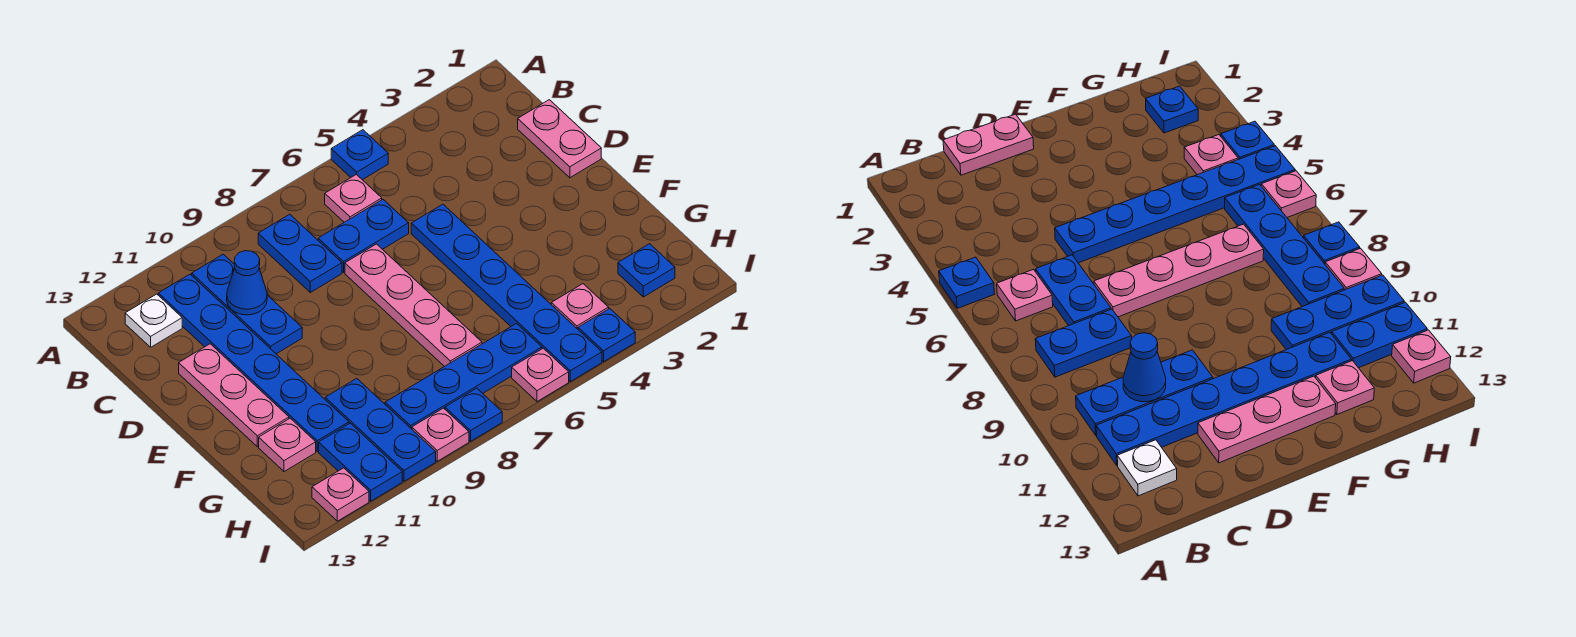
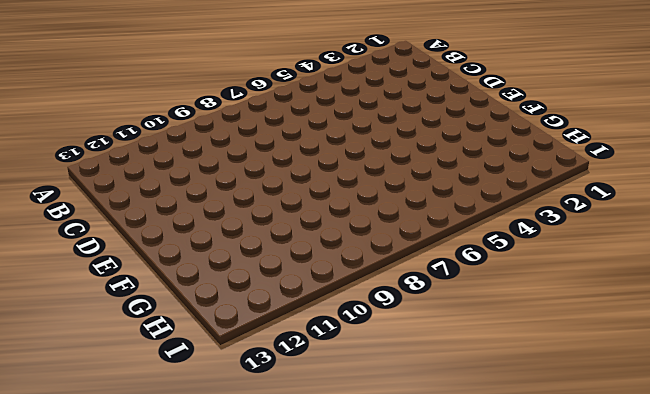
none -> blue plate A5 level 1
none -> pink plate B6 level 1
none -> blue plate B8:C8 level 1

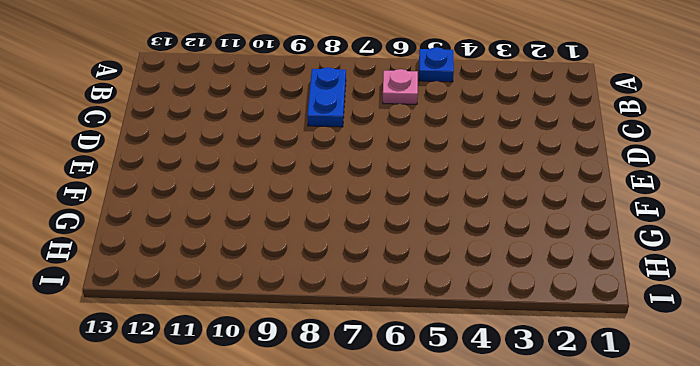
none -> blue plate B10:D10 level 1
none -> blue plate B11:G11 level 1
none -> white plate B12 level 1

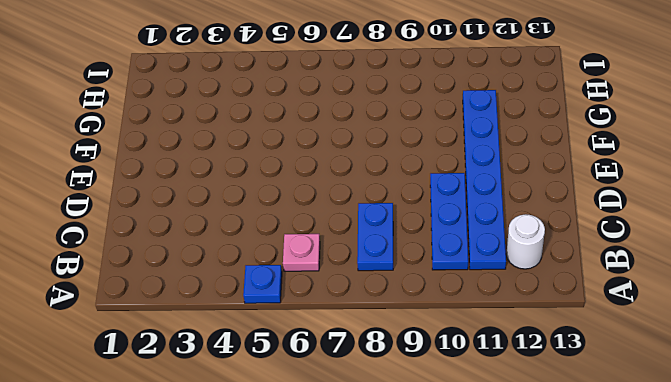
white round brick B12 level 1 -> white plate B12 level 1
none -> pink plate C1:D1 level 1
none -> blue plate C6:C7 level 1
none -> blue plate D5:I5 level 1

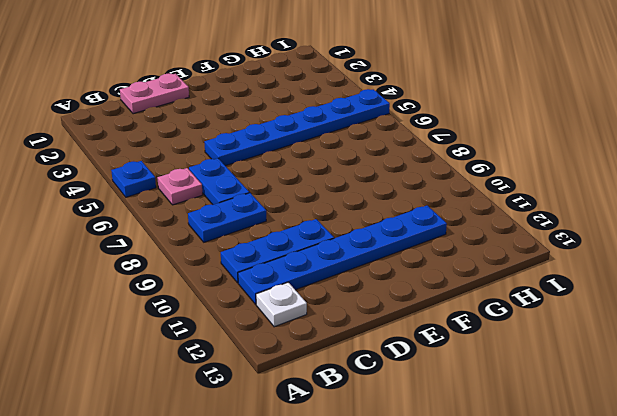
none -> pink plate D7:G7 level 1
none -> pink plate D12:F12 level 1
none -> blue plate G10:I10 level 1

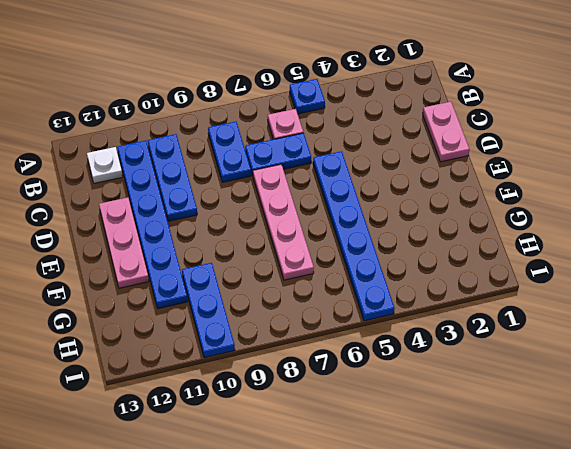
none -> pink plate G12 level 1
none -> blue plate H2 level 1
none -> pink plate H4 level 1

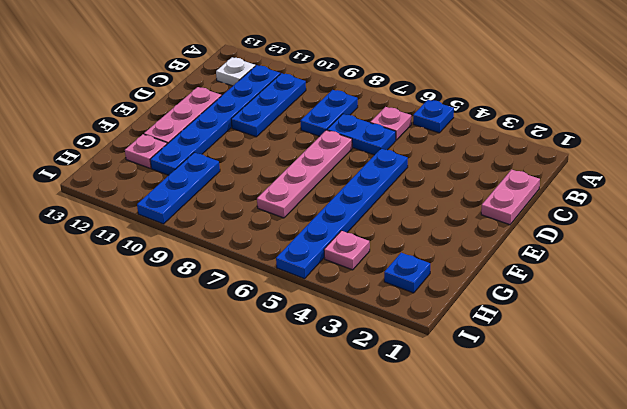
none -> blue plate H6:H9 level 1
none -> blue plate H11:I11 level 1
none -> blue plate I4 level 1

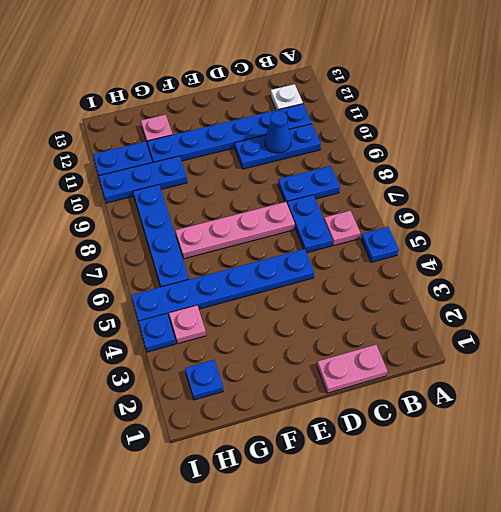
none -> pink plate D12:F12 level 1
none -> pink plate I6 level 1
none -> blue plate I8 level 1

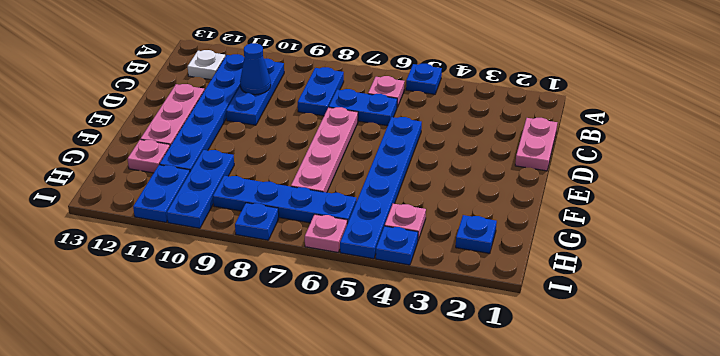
none -> pink plate I9 level 1
none -> pink plate I12 level 1

